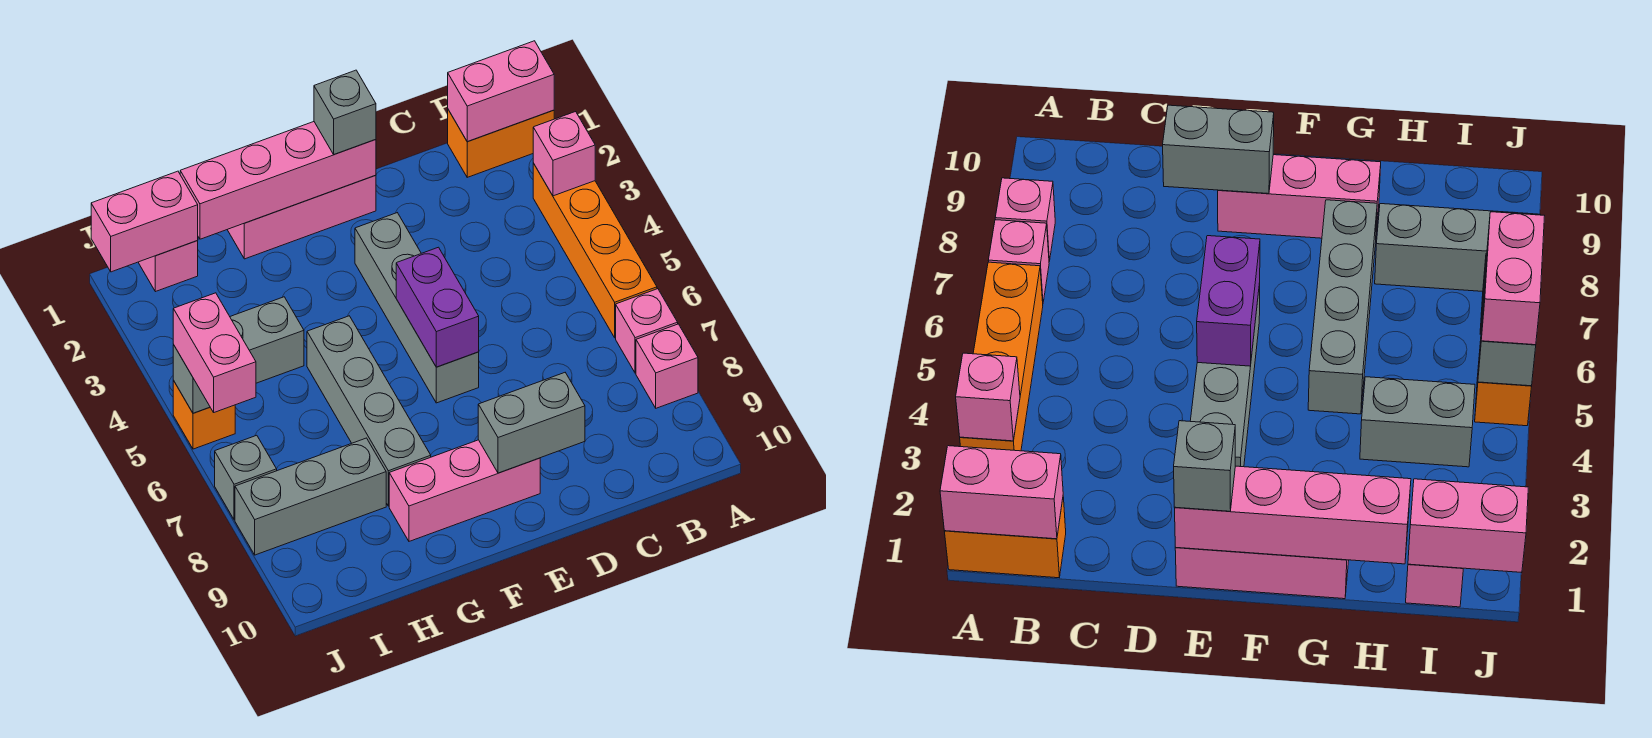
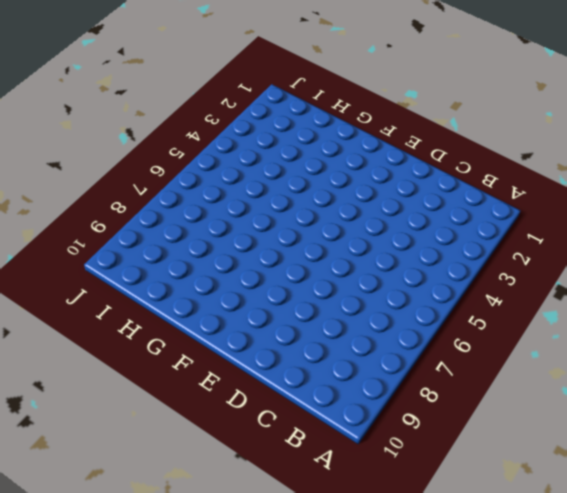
none -> orange brick A1:B1 level 1
none -> orange brick A3:A6 level 1
none -> pink brick A7 level 1

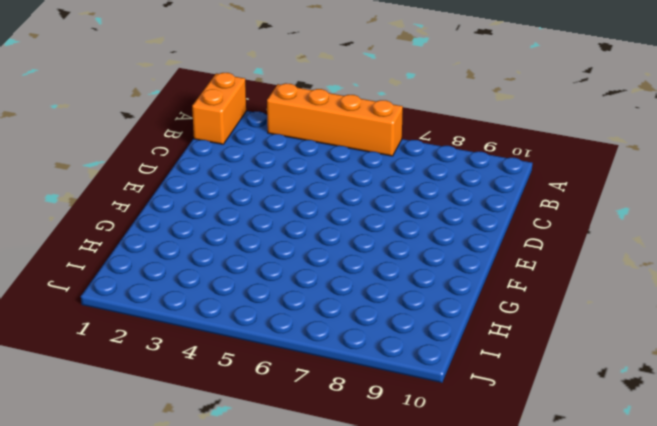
none -> pink brick A7 level 1
none -> pink brick A8 level 1
none -> pink brick E1:G1 level 1

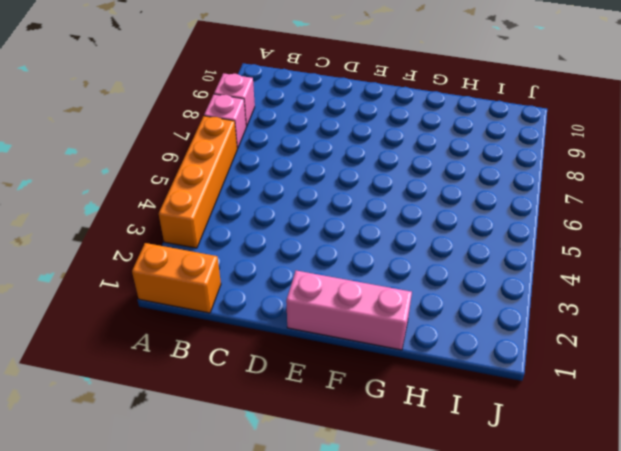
none -> grey brick E3:E6 level 1
none -> pink brick E9:G9 level 1
none -> grey brick G5:G8 level 1

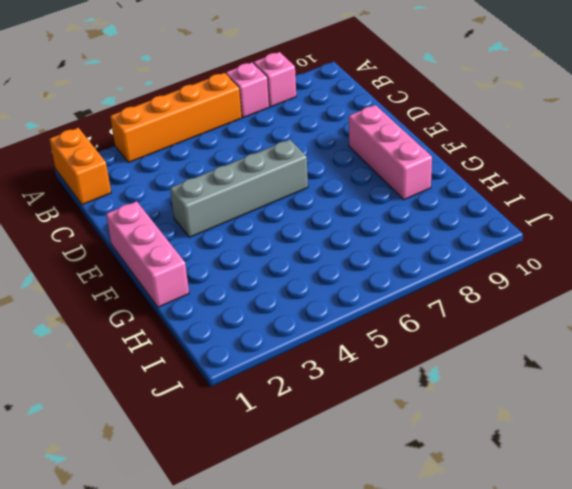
none -> grey brick G5:G8 level 1
none -> grey brick H4:I4 level 1
none -> grey brick H8:J8 level 1

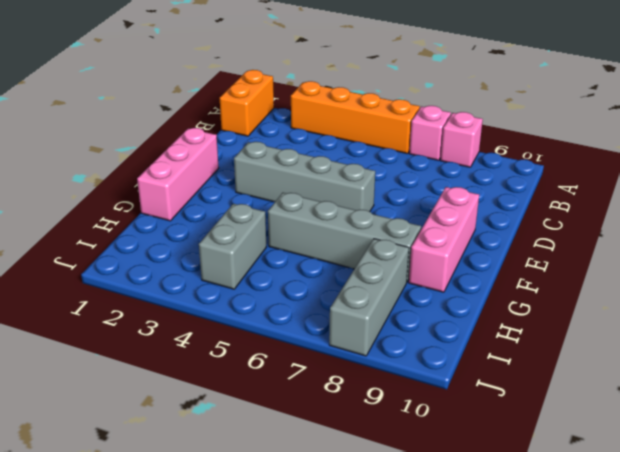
none -> pink brick I1 level 1
none -> orange brick J5 level 1
none -> grey brick J7 level 1

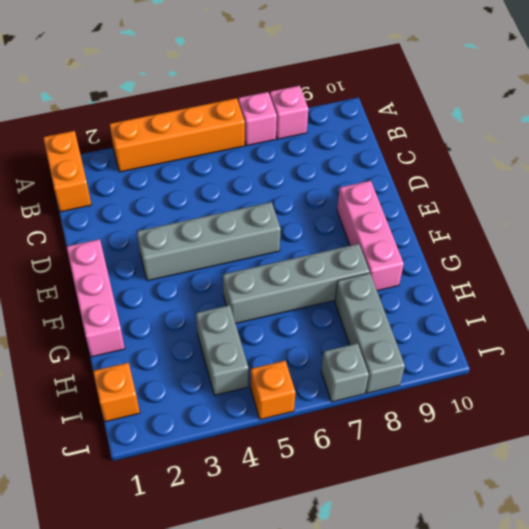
orange brick I1 level 1 -> pink brick I1 level 1
none -> pink brick A1:B1 level 2
none -> pink brick A3 level 2
none -> grey brick D9:E9 level 2

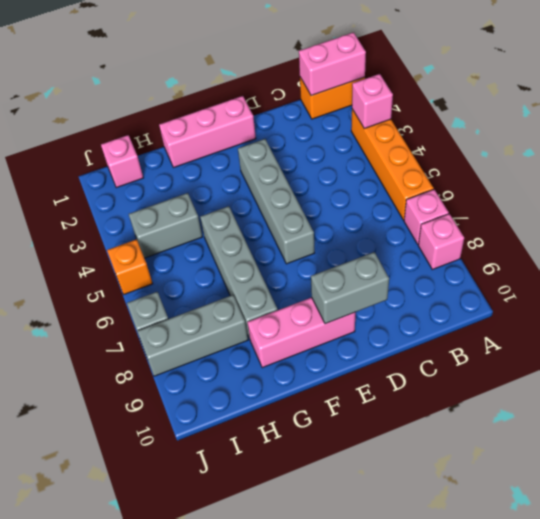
none -> pink brick E1:H1 level 2
none -> purple brick E5:E6 level 2
none -> pink brick I1:J1 level 2

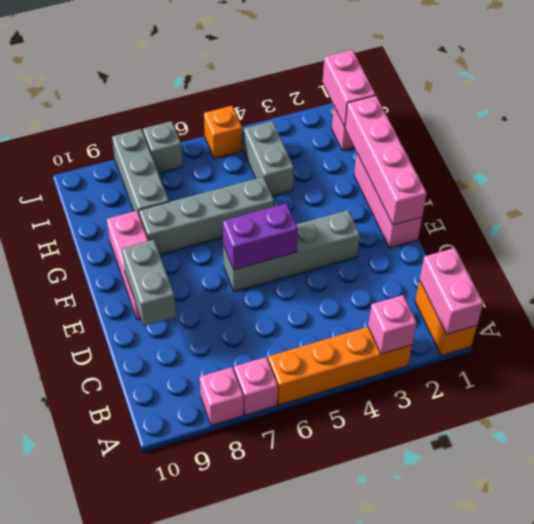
none -> grey brick J5 level 2
none -> grey brick E1 level 3
none -> pink brick J5:J6 level 3

